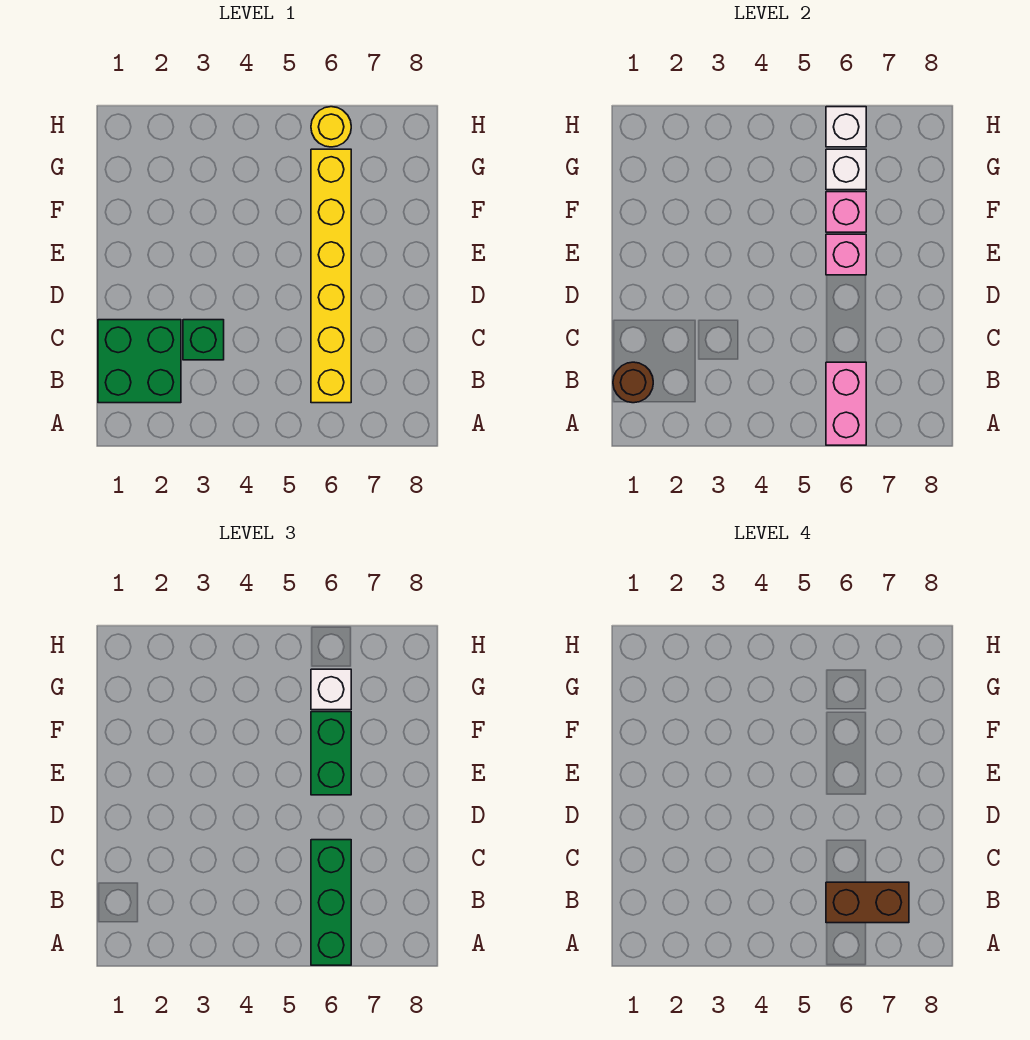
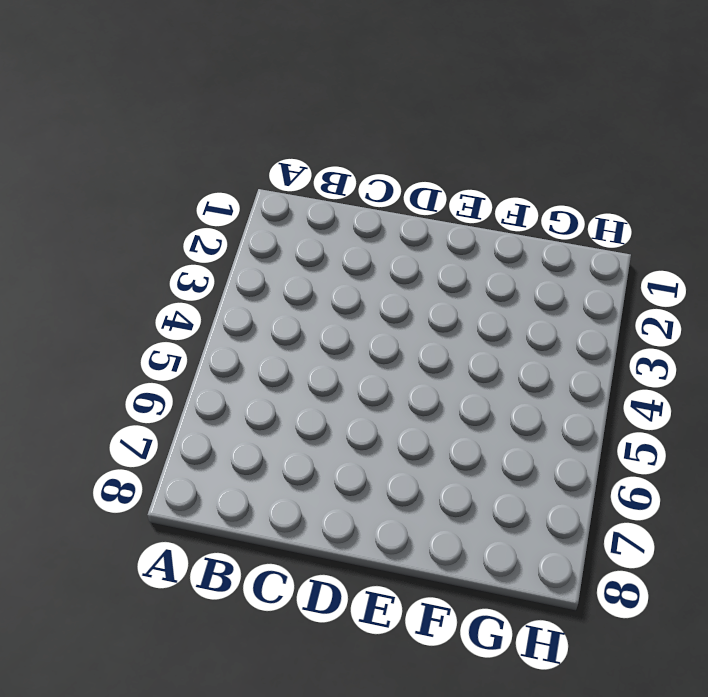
none -> green brick B1:C2 level 1
none -> yellow brick B6:G6 level 1
none -> green brick C3 level 1

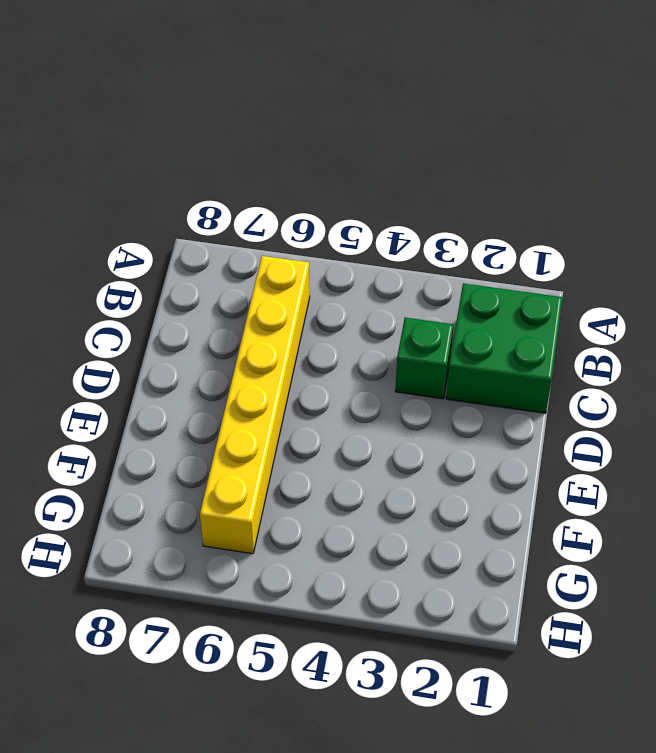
none -> yellow round brick H6 level 1
none -> pink brick A6:B6 level 2
none -> brown round brick B1 level 2

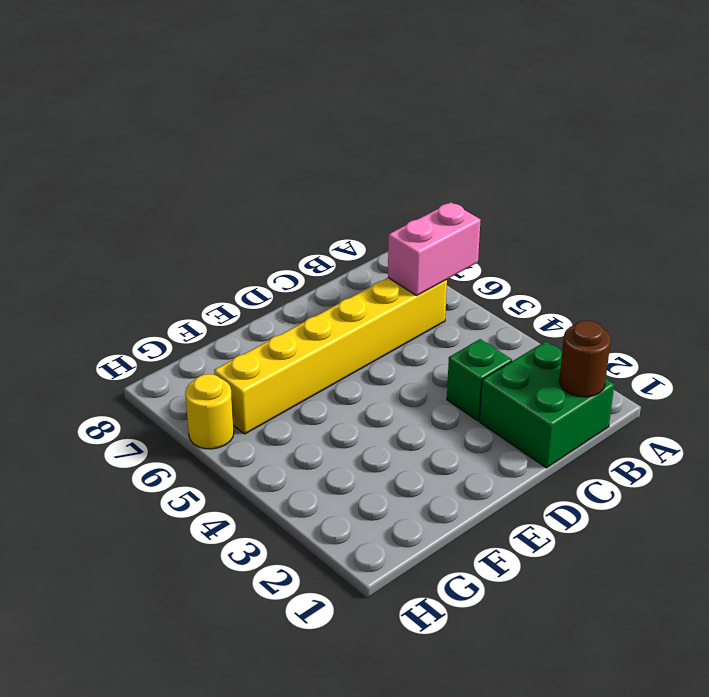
none -> pink brick E6 level 2
none -> pink brick F6 level 2
none -> white brick G6 level 2

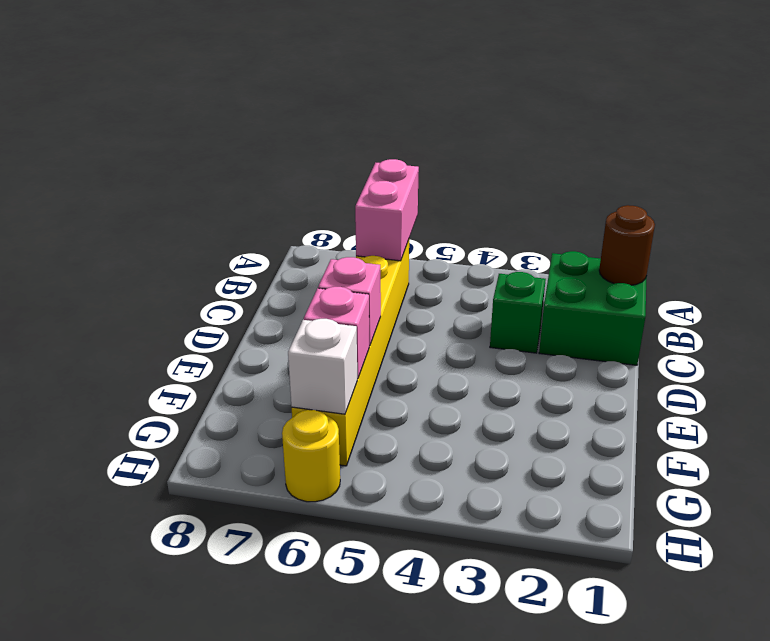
none -> white brick H6 level 2
none -> green brick A6:C6 level 3
none -> green brick E6:F6 level 3

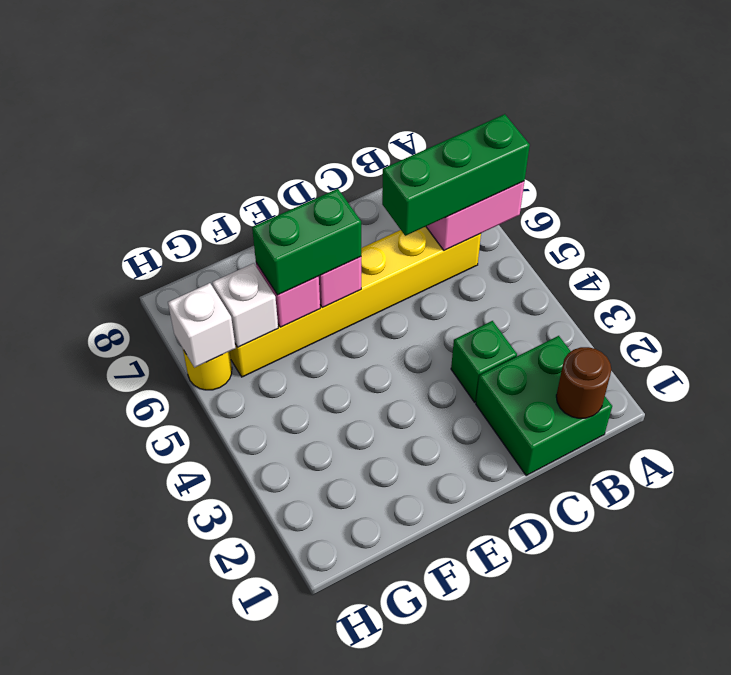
none -> white brick G6 level 3
none -> brown brick B6:B7 level 4

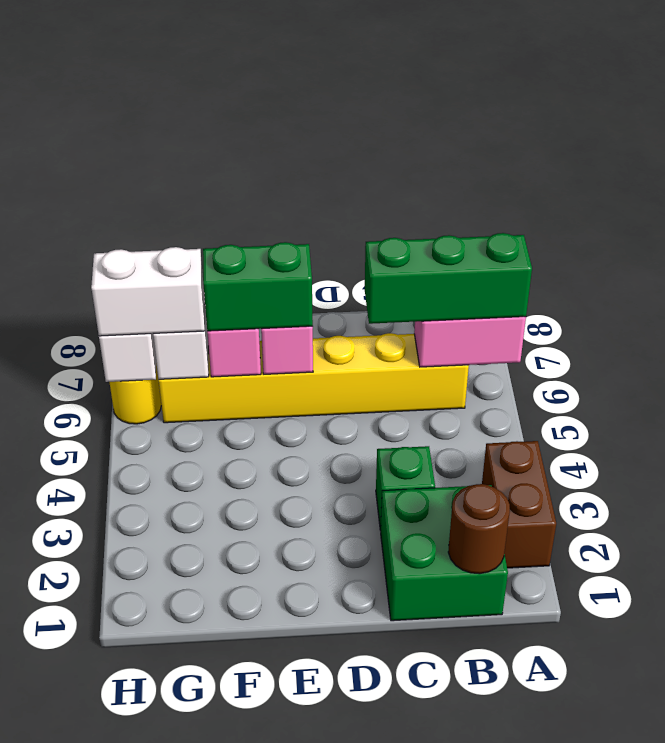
brown brick A2:A3 level 1 -> brown brick B6:B7 level 4
white brick G6:H6 level 3 -> white brick G6 level 3

